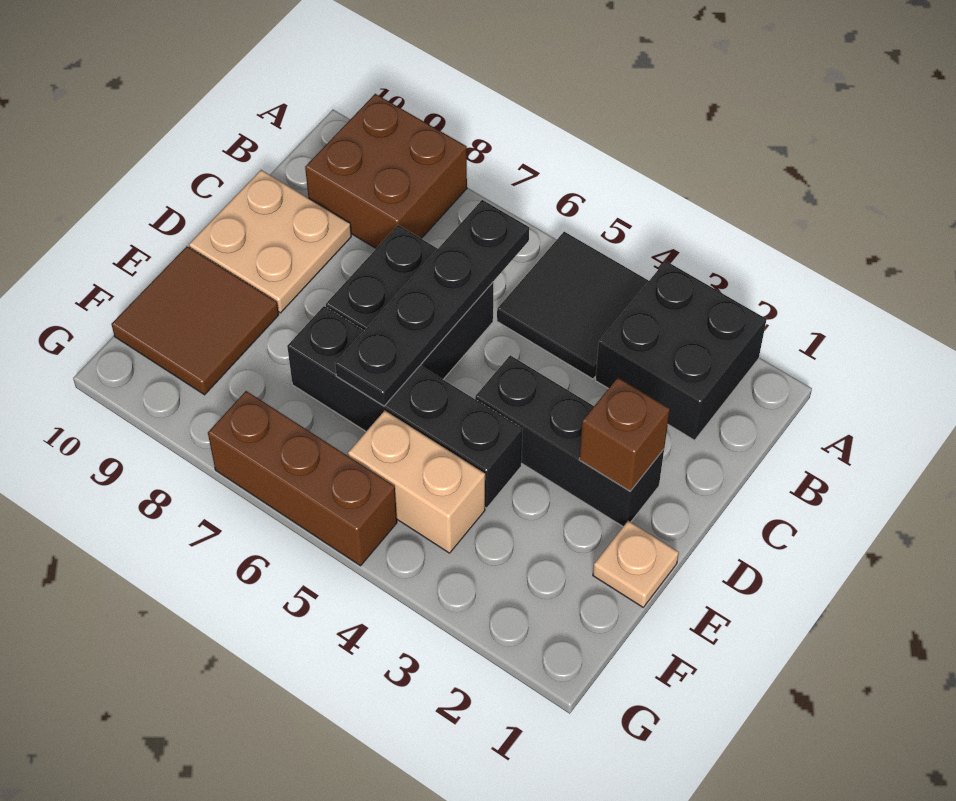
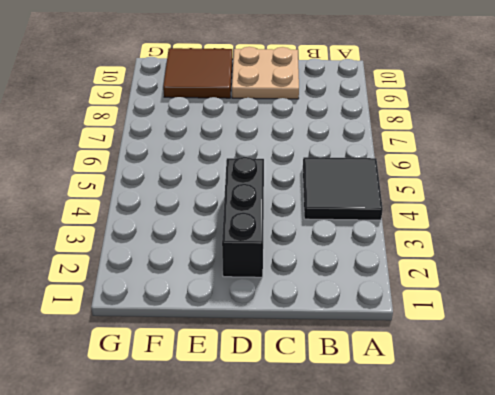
none -> black brick A2:B3 level 1
none -> brown brick A8:B9 level 1
none -> black brick C6:D7 level 1

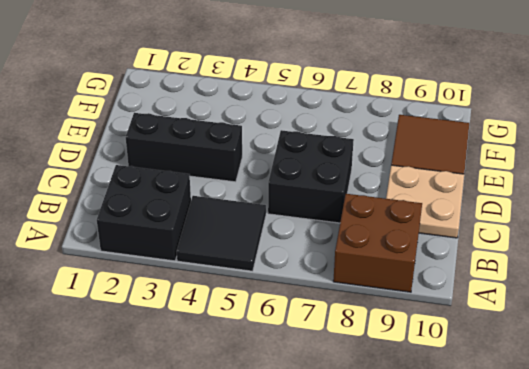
none -> tan plate E1 level 1
none -> black brick E4:E7 level 1
none -> tan brick F4:F5 level 1

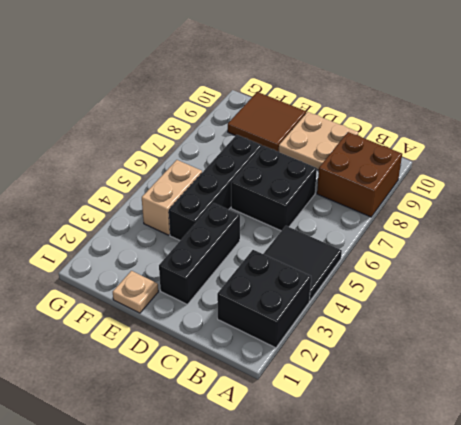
none -> brown brick G5:G7 level 1
none -> black plate B6:E6 level 2
none -> brown brick D2 level 2

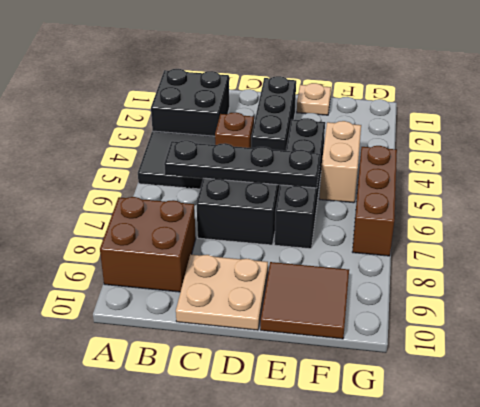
brown brick C4 level 1 -> brown brick D2 level 2

